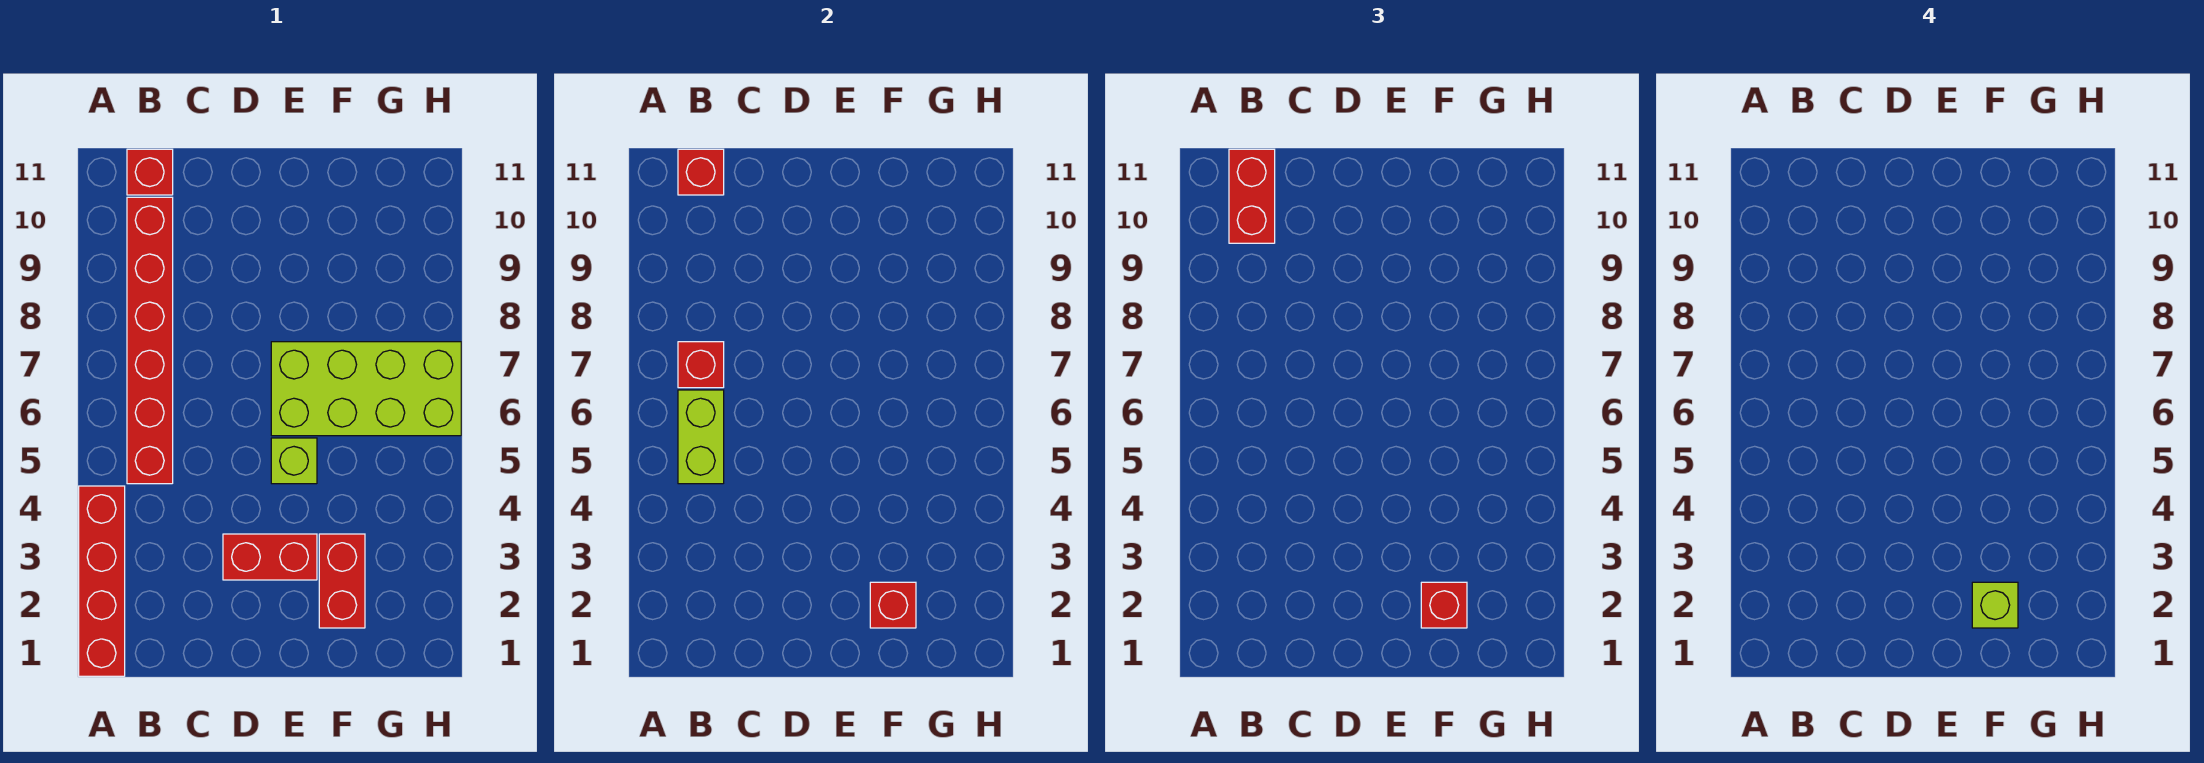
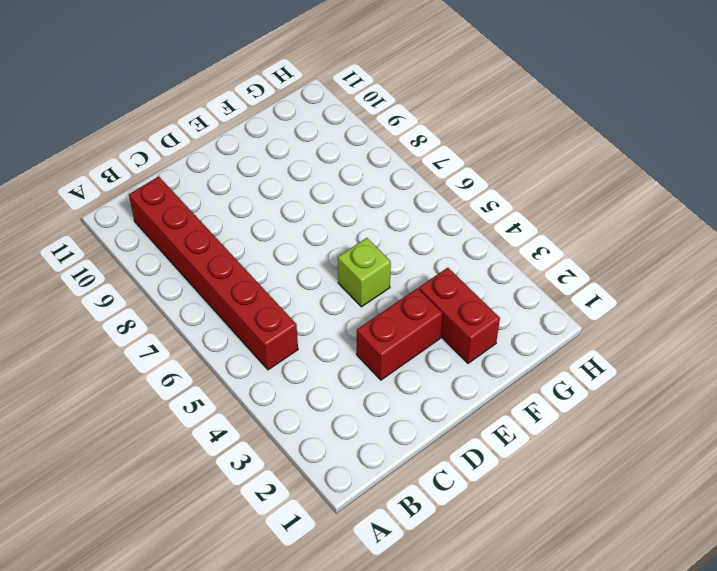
none -> red brick A1:A4 level 1
none -> red brick B11 level 1
none -> lime brick E6:H7 level 1

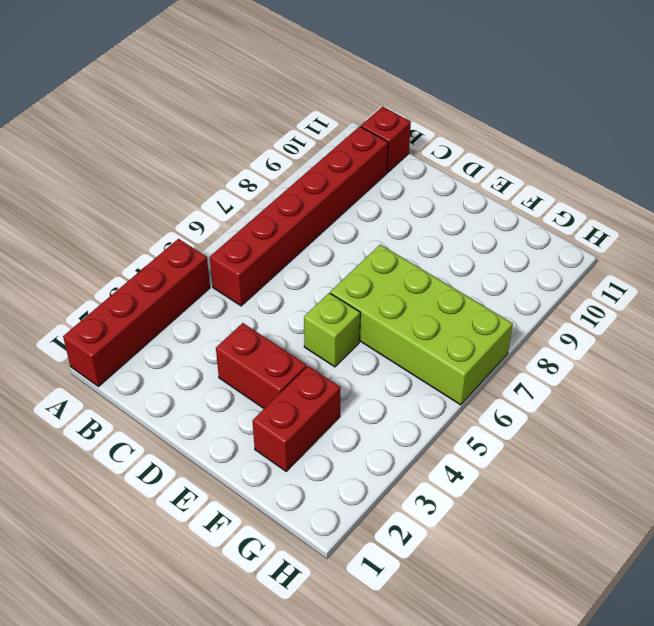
none -> lime brick B5:B6 level 2
none -> red brick B7 level 2
none -> red brick B11 level 2

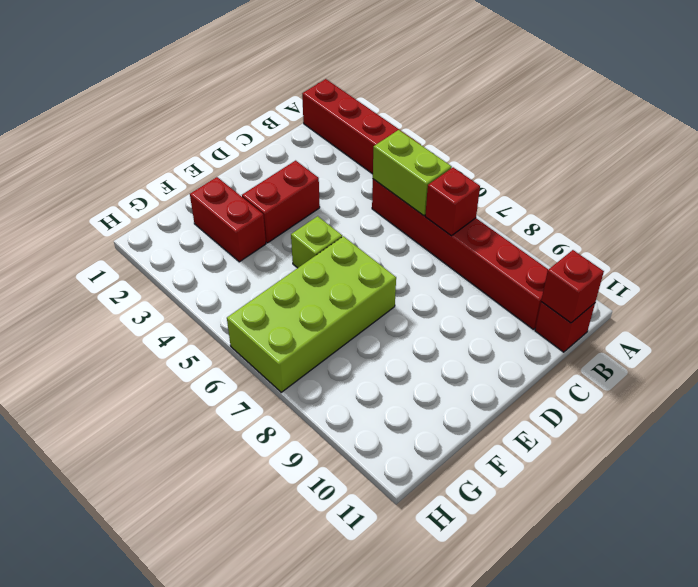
none -> red brick F2 level 2
none -> red brick B10:B11 level 3
none -> red brick F2 level 3

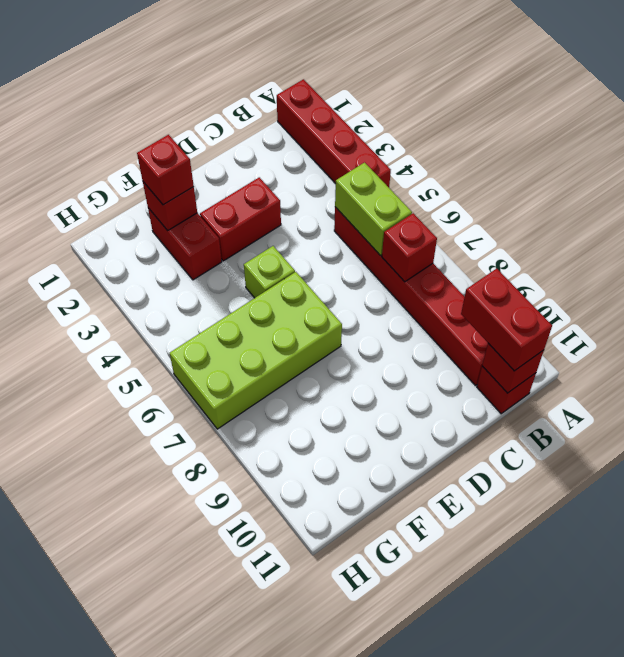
none -> lime brick F2 level 4

